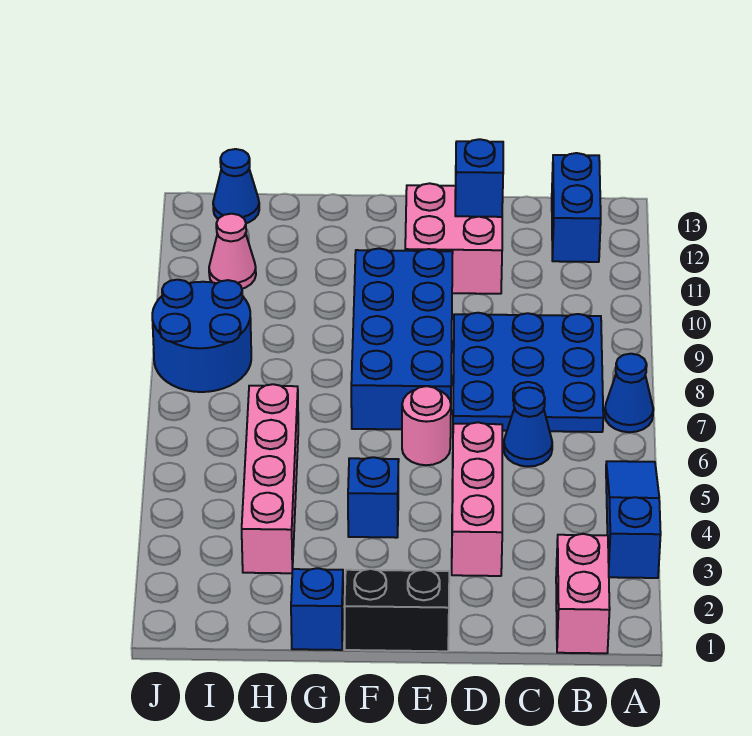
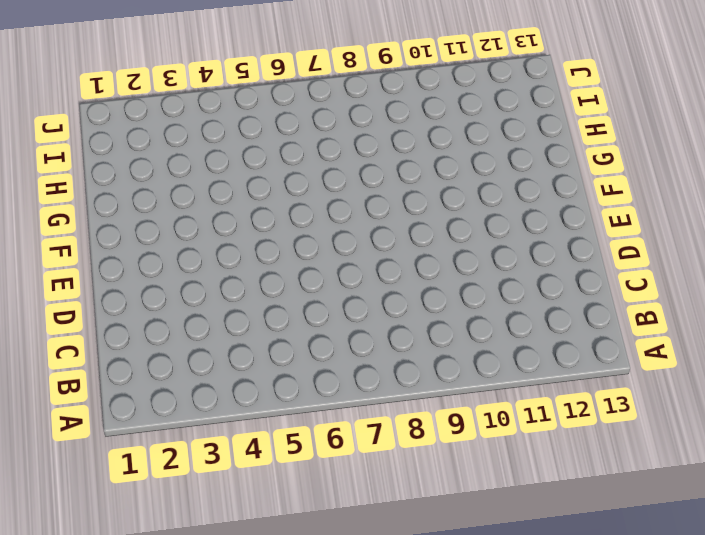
none -> blue slope A3:A5 level 1 top 3
none -> blue cone A7 level 1
none -> pink brick B1:B2 level 1

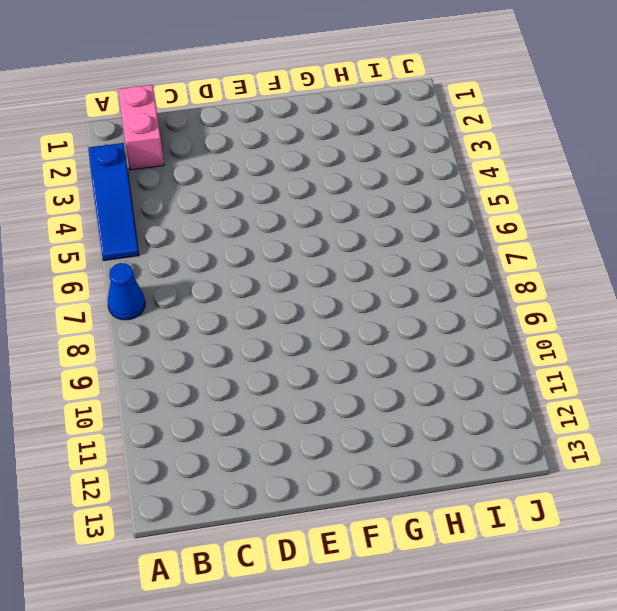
none -> blue plate B7:D9 level 1
none -> blue brick B12:B13 level 1
none -> blue cone C6 level 1

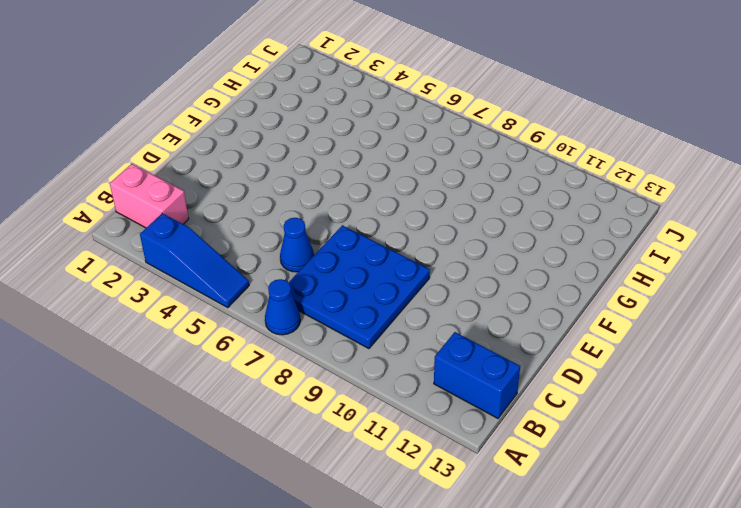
none -> pink brick D3:D5 level 1
none -> pink brick D11:E12 level 1
none -> black brick E1:F1 level 1

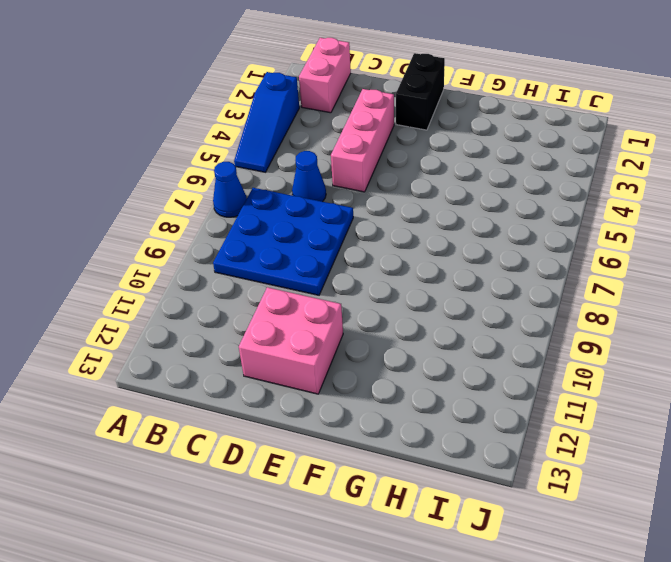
black brick E1:E2 level 1 -> black brick E1:F1 level 1
none -> blue brick B12:B13 level 1
none -> pink round brick E6 level 1
none -> blue brick E7:F10 level 1

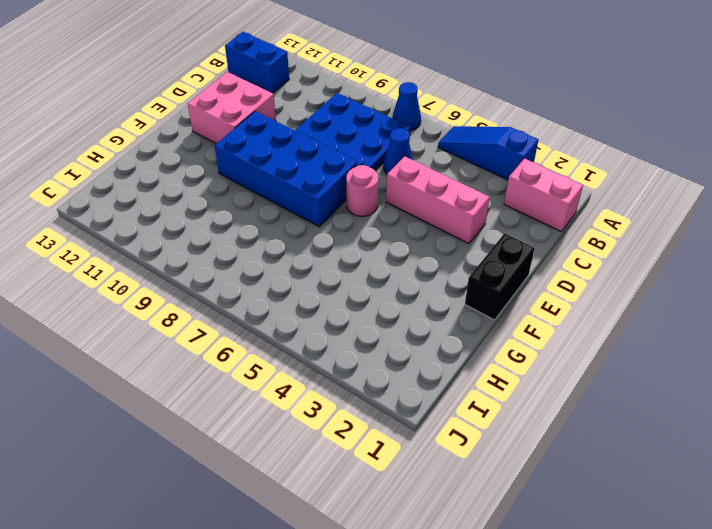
none -> blue brick F4 level 1
none -> blue brick G1 level 1
none -> pink brick H3:H6 level 1

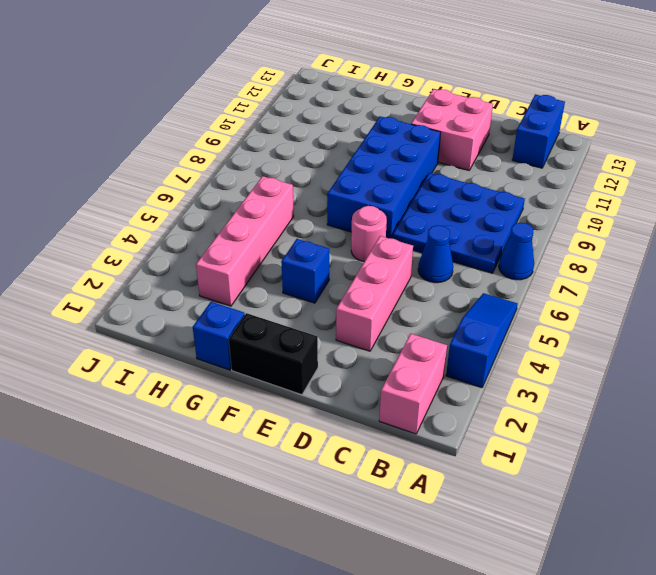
none -> blue round brick I8:J9 level 1
none -> pink cone I11 level 1
none -> blue cone I13 level 1

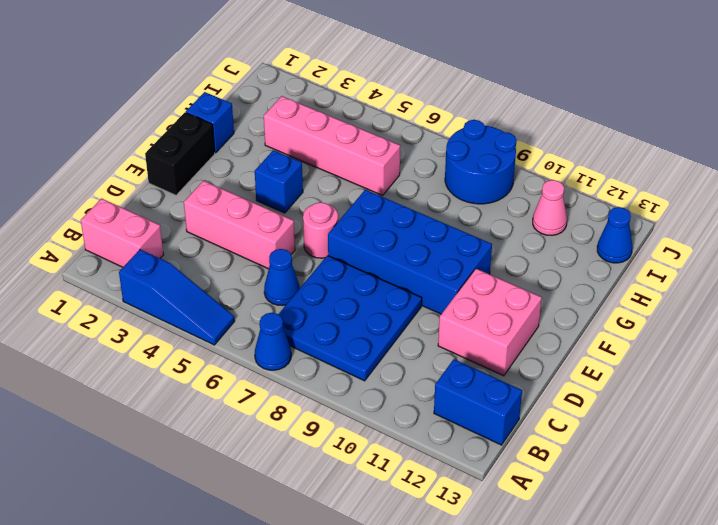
none -> blue brick D12 level 2

